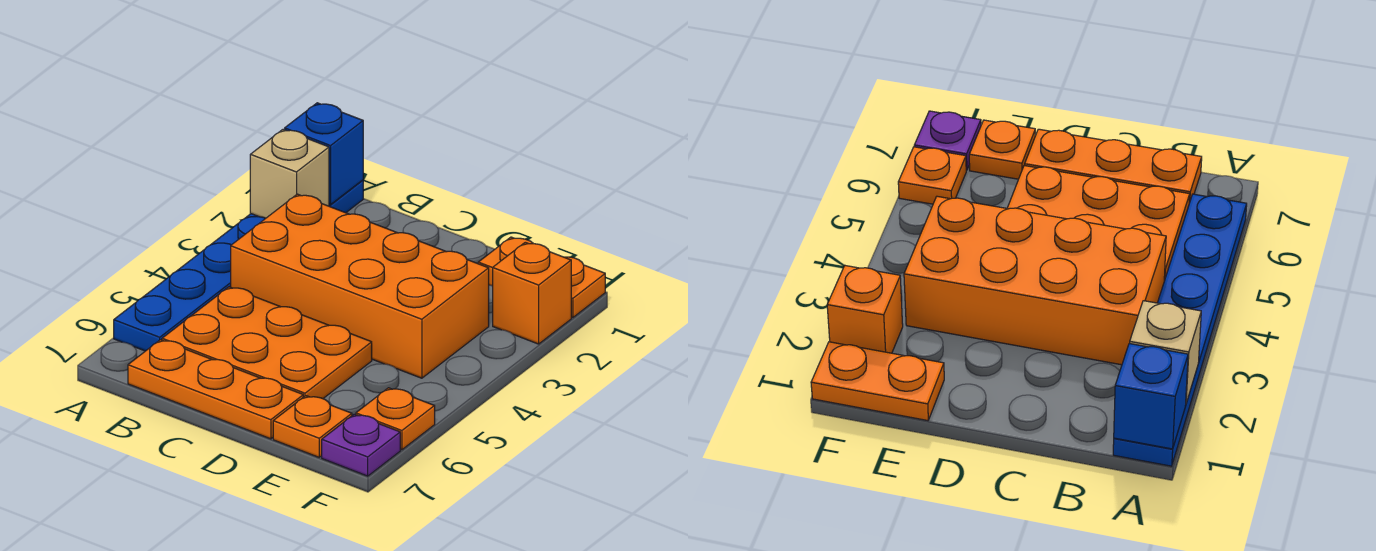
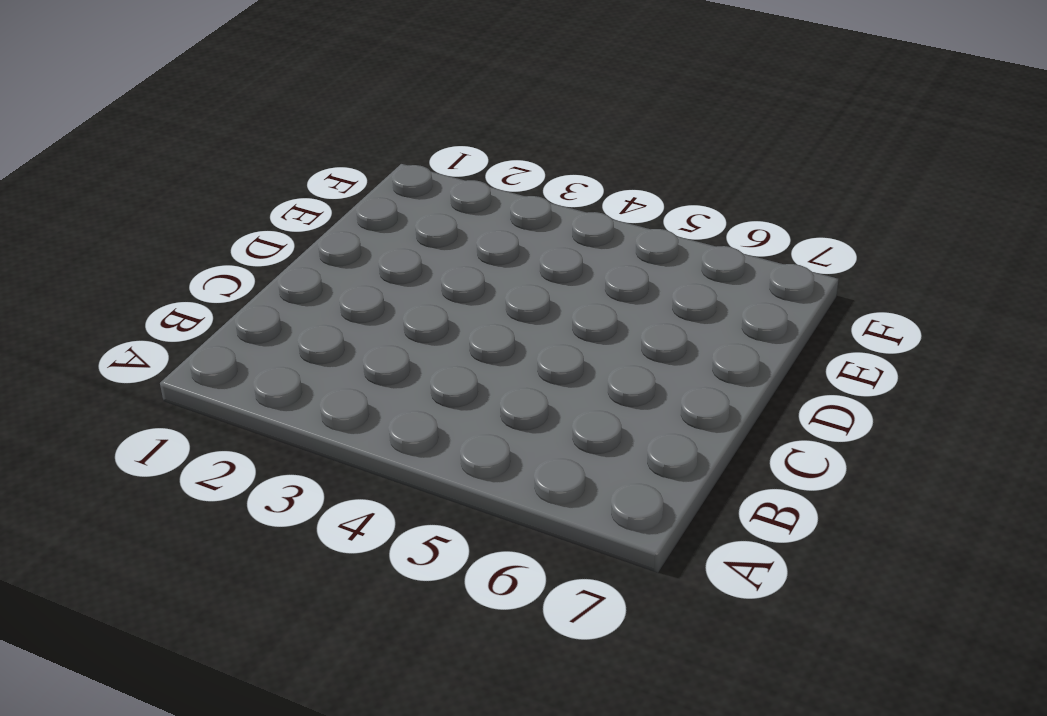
none -> blue plate A1:A6 level 1
none -> orange brick B3:E4 level 1

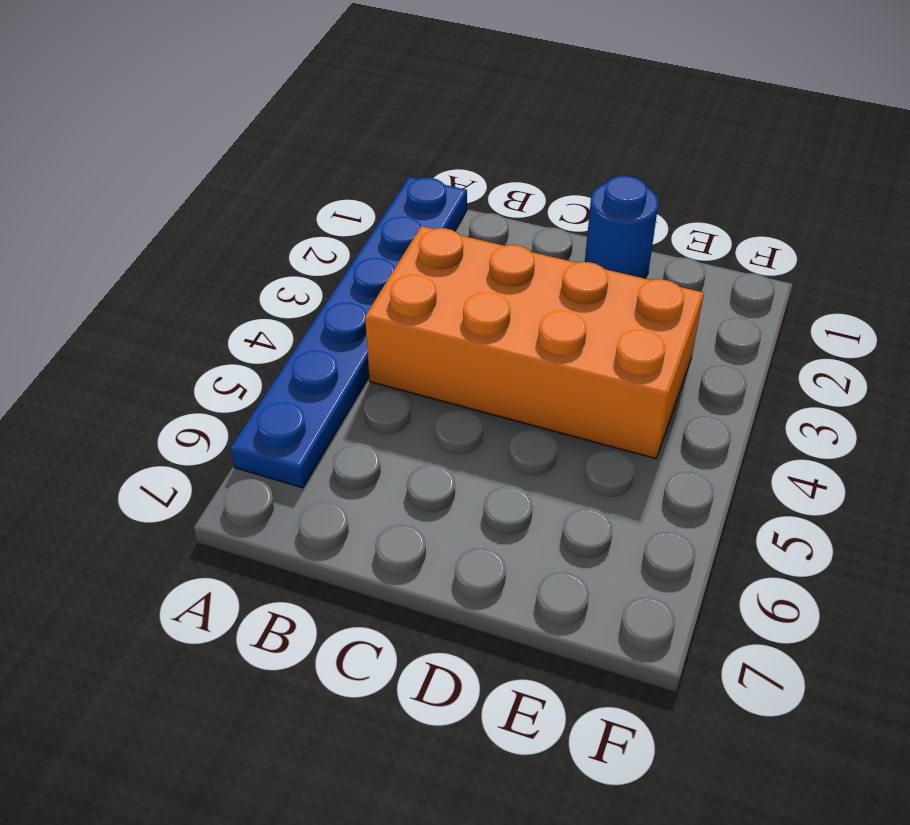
blue round brick D1 level 1 -> none
none -> orange plate B5:D6 level 1
none -> orange plate B7:D7 level 1

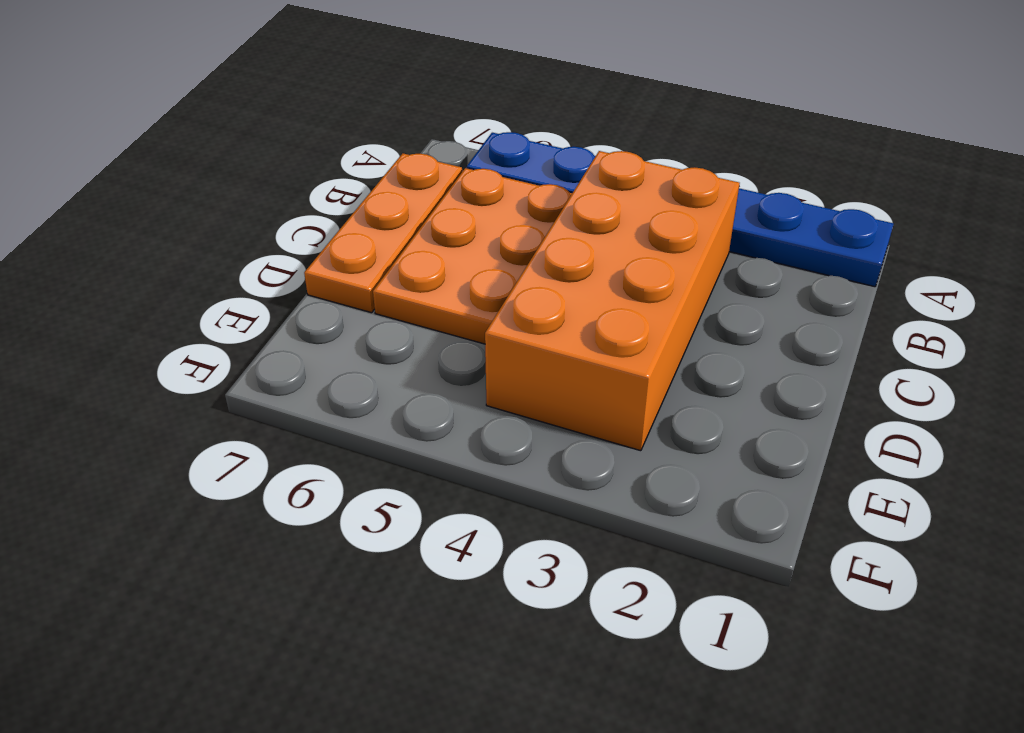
none -> orange plate E1:F1 level 1
none -> orange plate E7 level 1

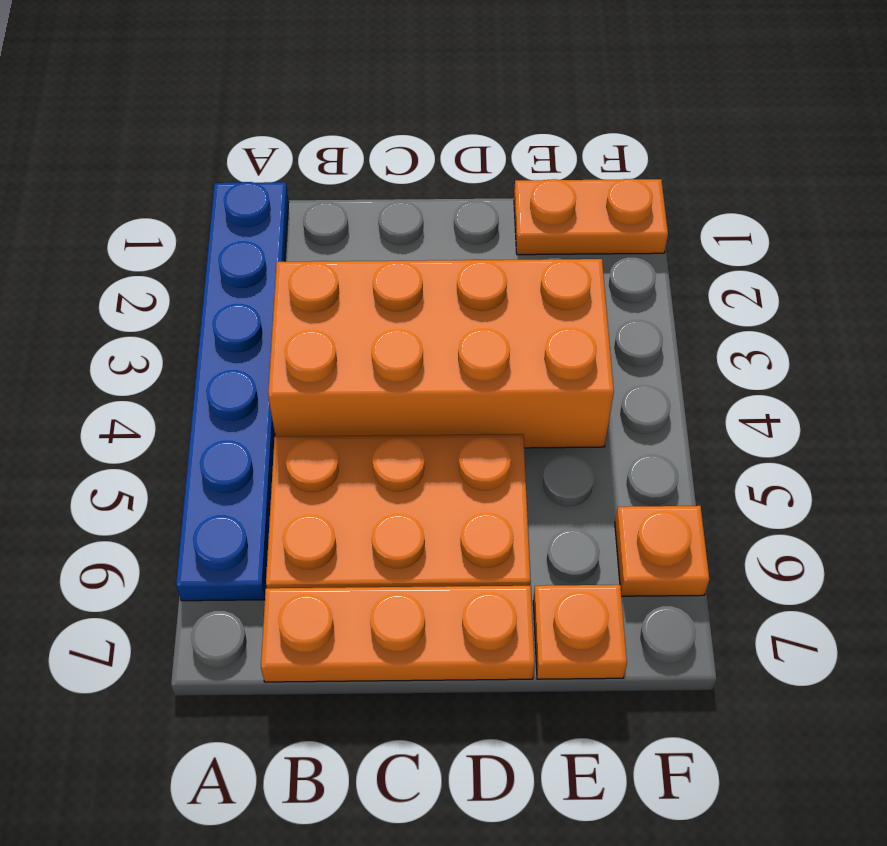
none -> orange brick F2 level 1
none -> purple plate F7 level 1

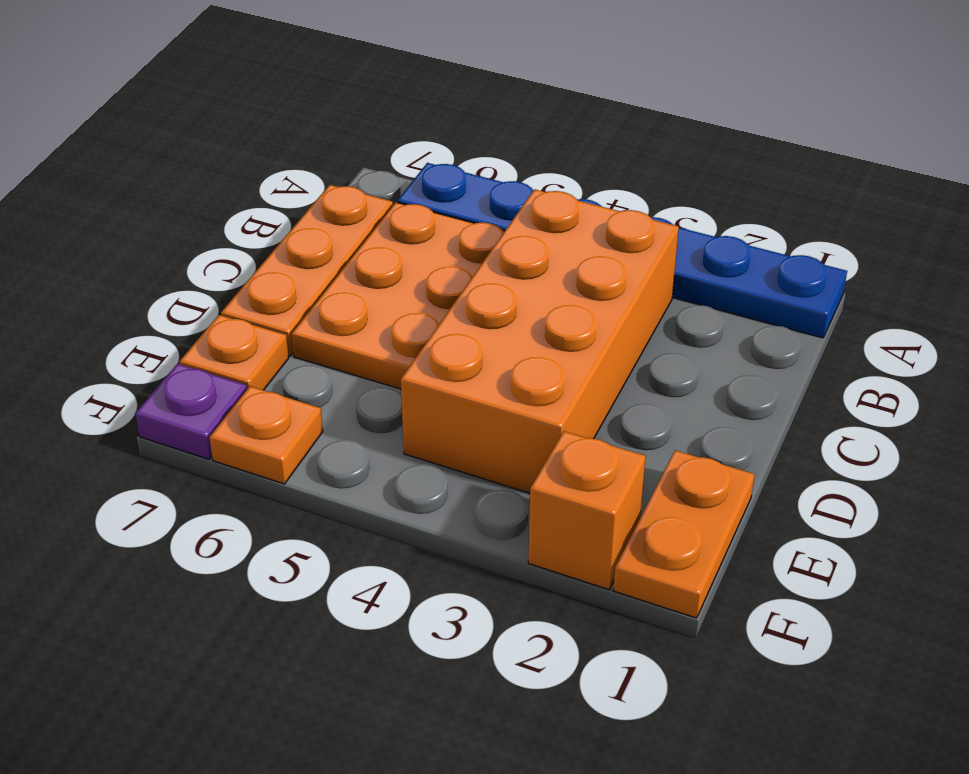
none -> blue brick A1 level 2
none -> tan brick A2 level 2

